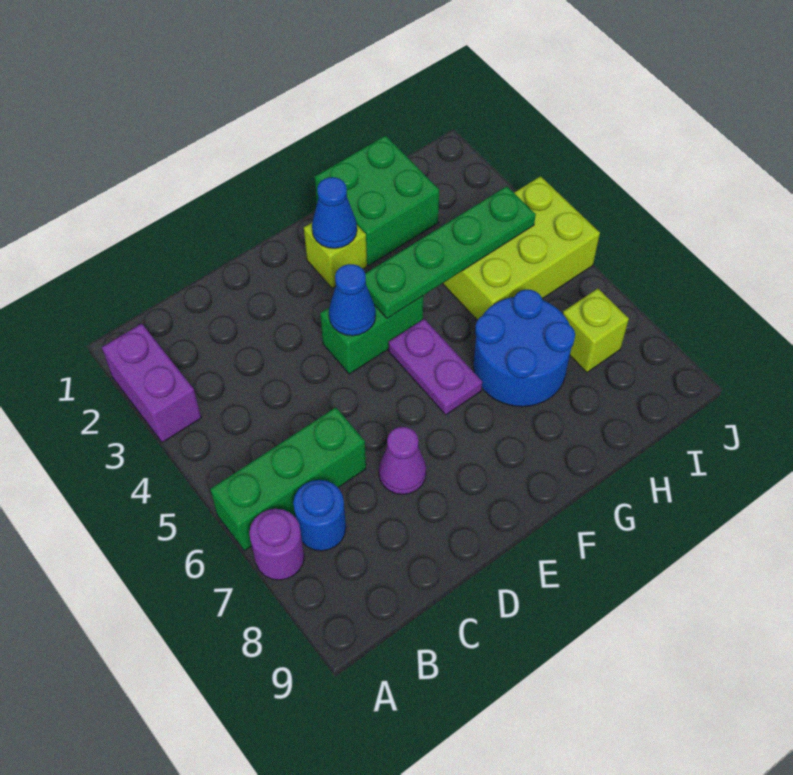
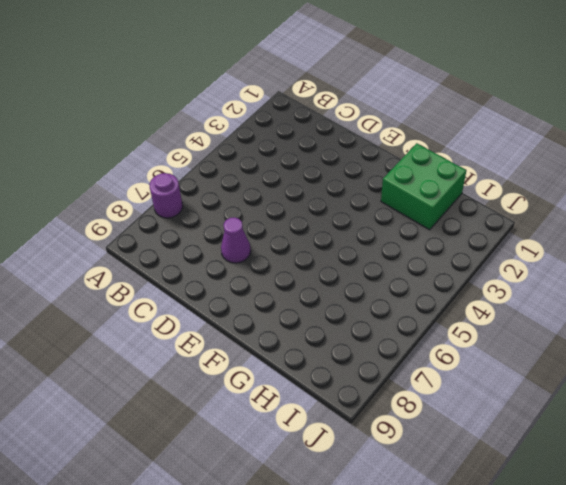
none -> purple brick A2:A3 level 1
none -> green brick A6:C6 level 1
none -> blue round brick B7 level 1

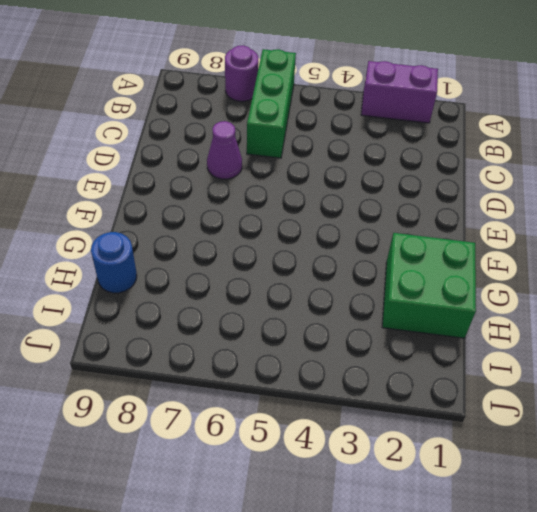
blue round brick H9 level 1 -> blue round brick B7 level 1
none -> green brick E4:F4 level 1
none -> lime brick F2 level 1
none -> purple plate F5:F6 level 1

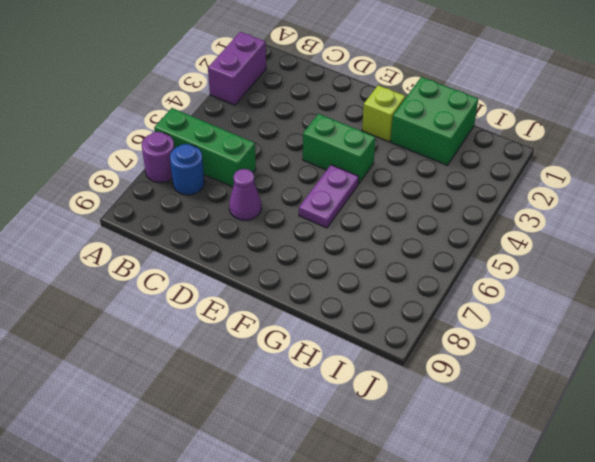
none -> blue round brick G6:H7 level 1
none -> lime brick H4:J5 level 1
none -> lime brick I7 level 1

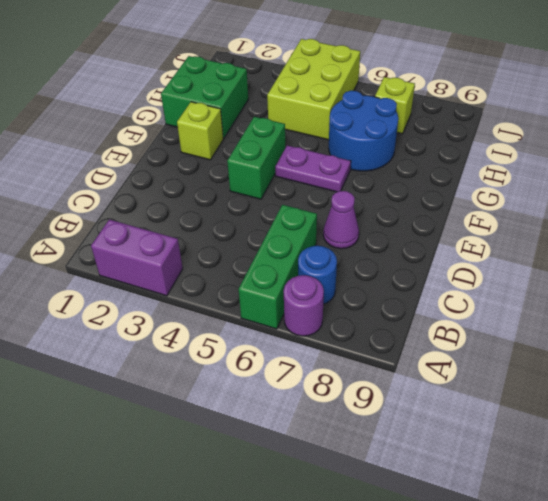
none -> blue cone E4 level 2
none -> blue cone F2 level 2
none -> green plate F4:I4 level 2

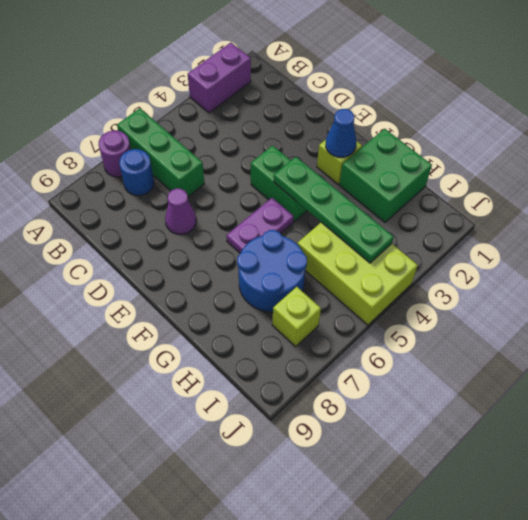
none -> blue cone E4 level 2

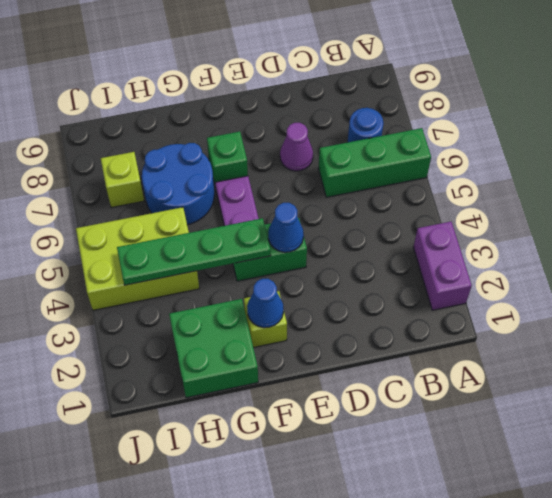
green brick F7 level 1 -> none
none -> purple round brick A7 level 1

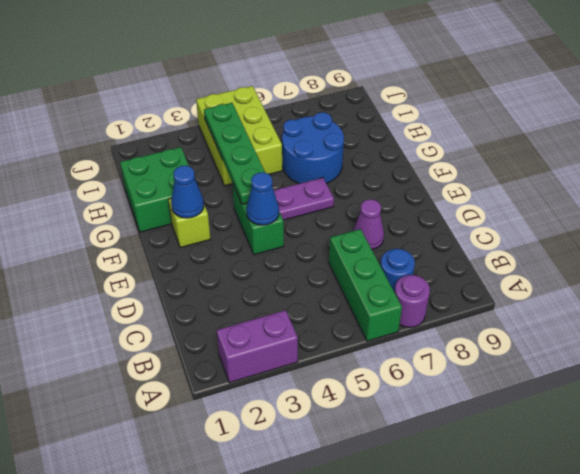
none -> lime brick I7 level 1

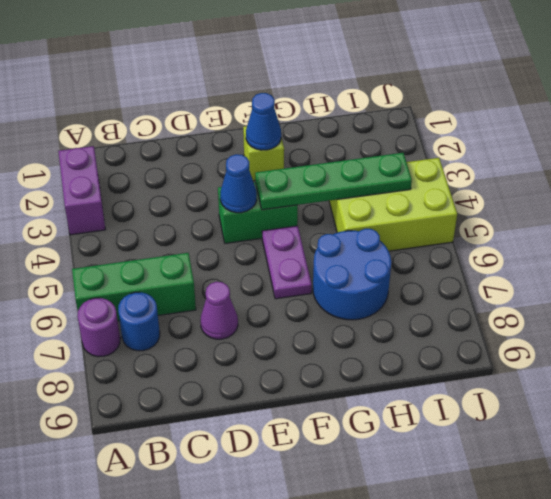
none -> green brick G1:H2 level 1
none -> lime brick I7 level 1

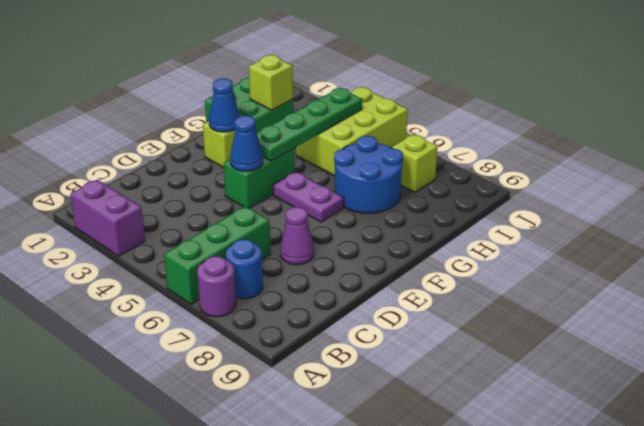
lime brick H2 level 2 -> none

